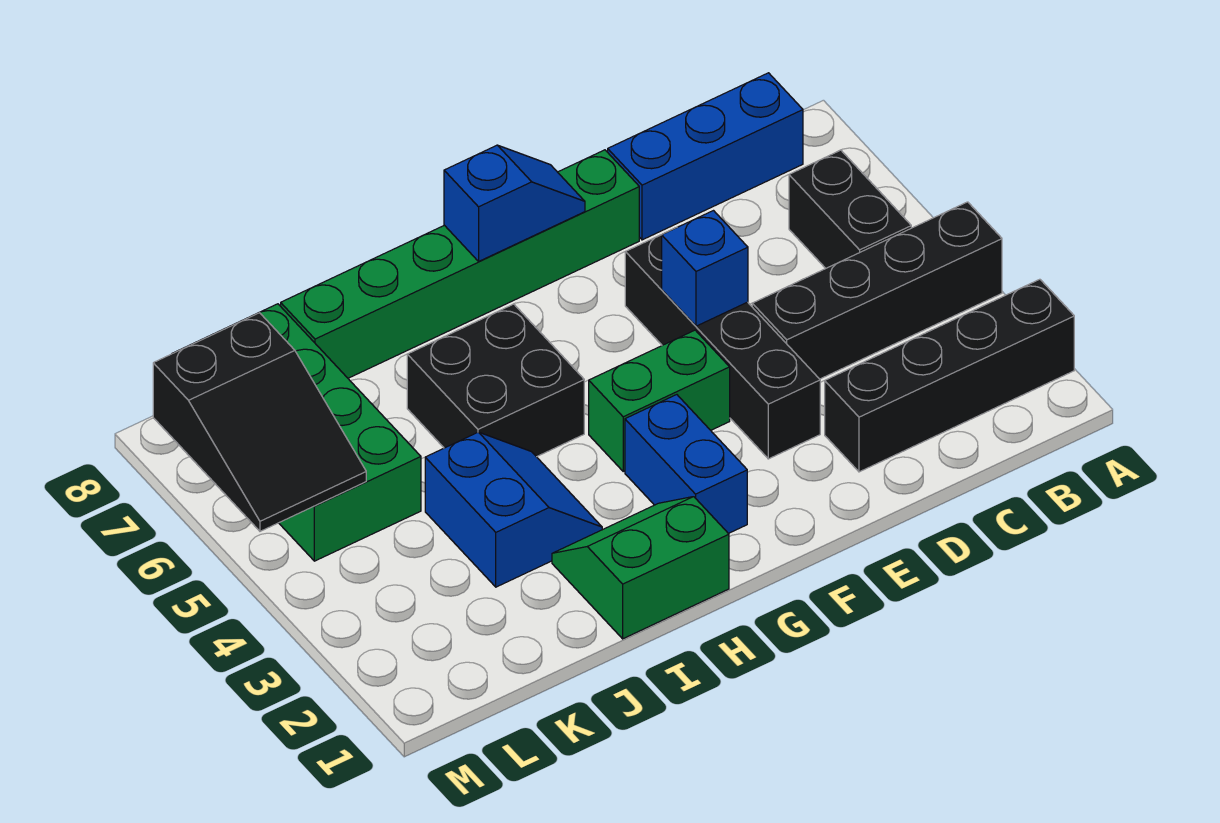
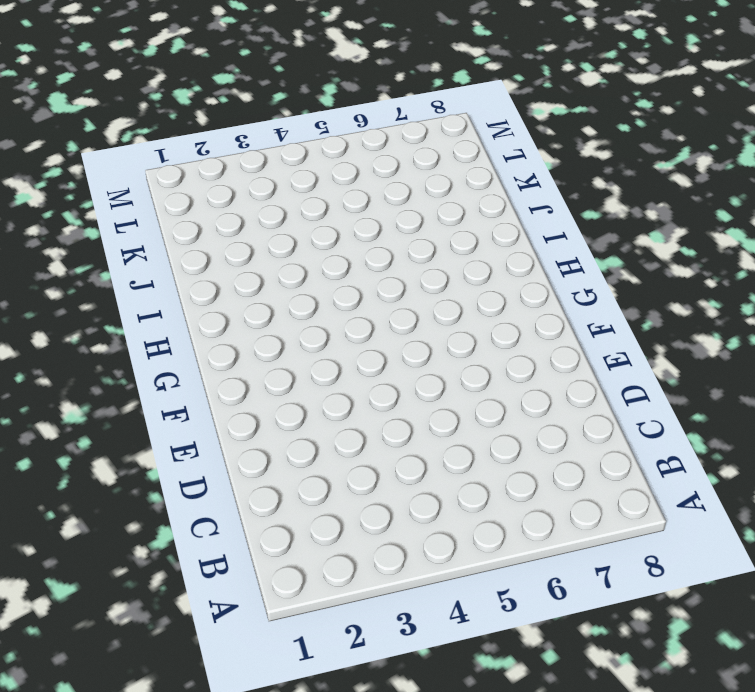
none -> black brick A2:D2 level 1
none -> black brick A4:D4 level 1
none -> black brick B5:B6 level 1

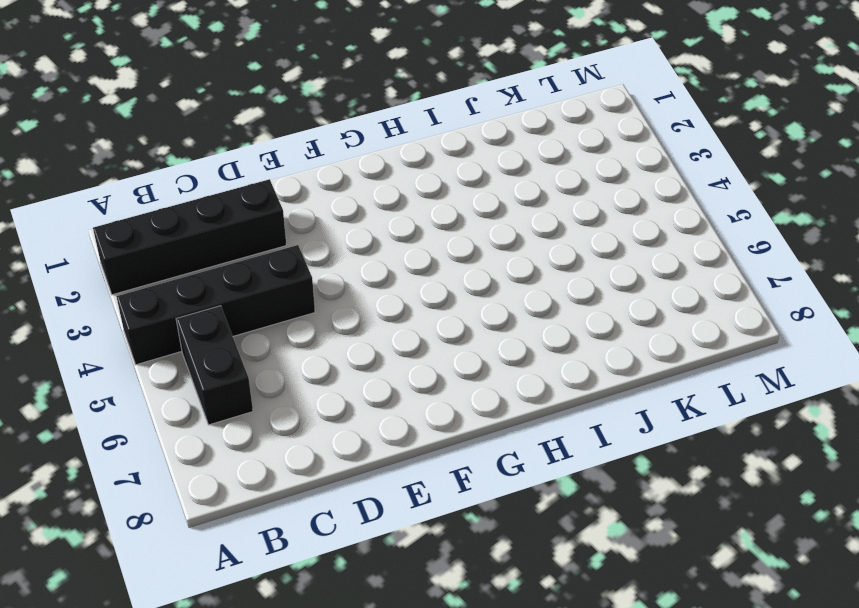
none -> blue brick B8:D8 level 1
none -> black brick E3:E6 level 1
none -> green brick E8:J8 level 1

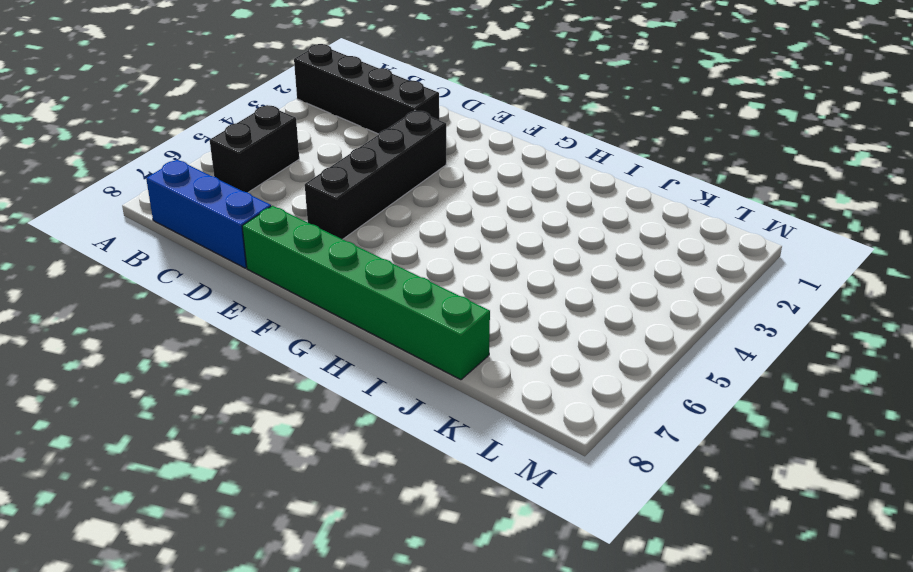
none -> black brick A4:D4 level 1
none -> green brick F4:G4 level 1
none -> blue brick G2:G3 level 1

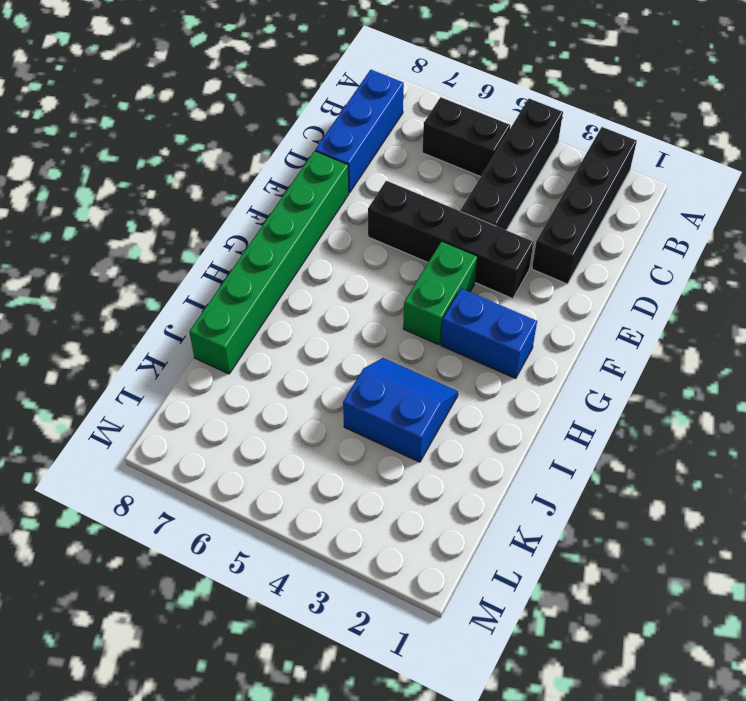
none -> green slope H1:I2 level 1 top 1
none -> black brick H5:I6 level 1
none -> green brick K5:L8 level 1

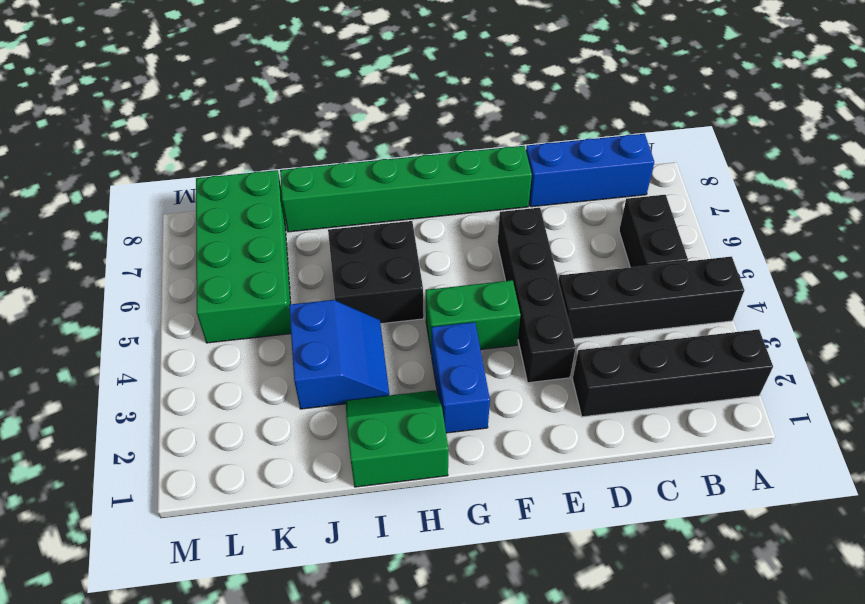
none -> blue brick E5 level 2
none -> blue slope F8:G8 level 2 top G
none -> black slope L5:M7 level 2 top 7

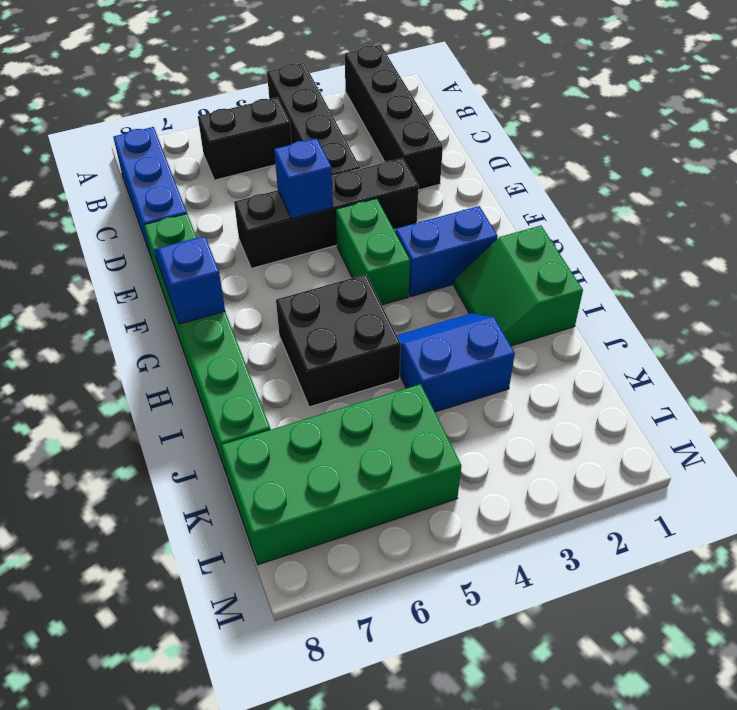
none -> black slope L5:M7 level 2 top 7

